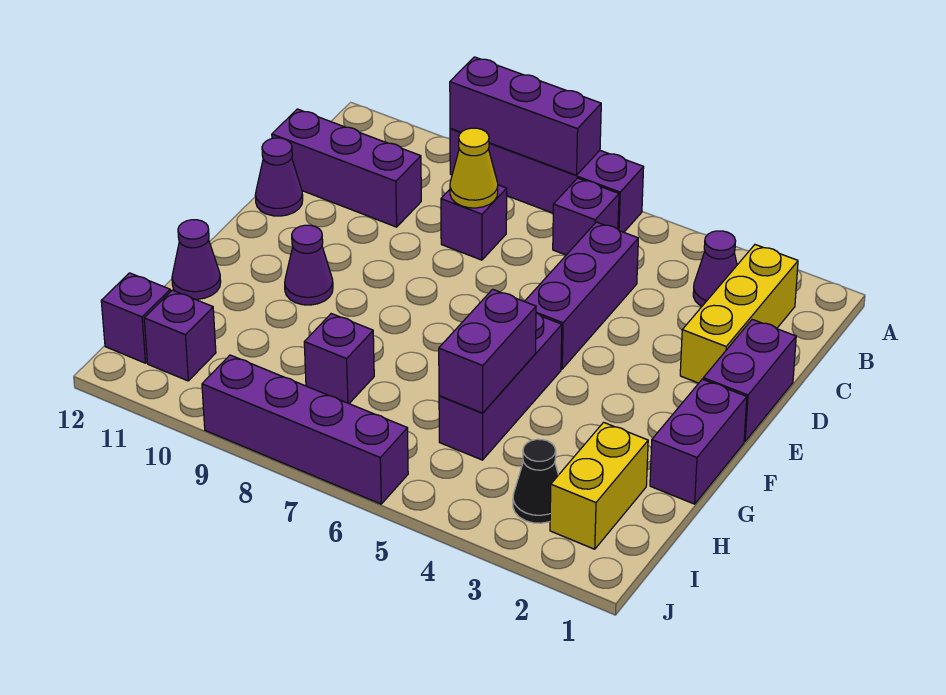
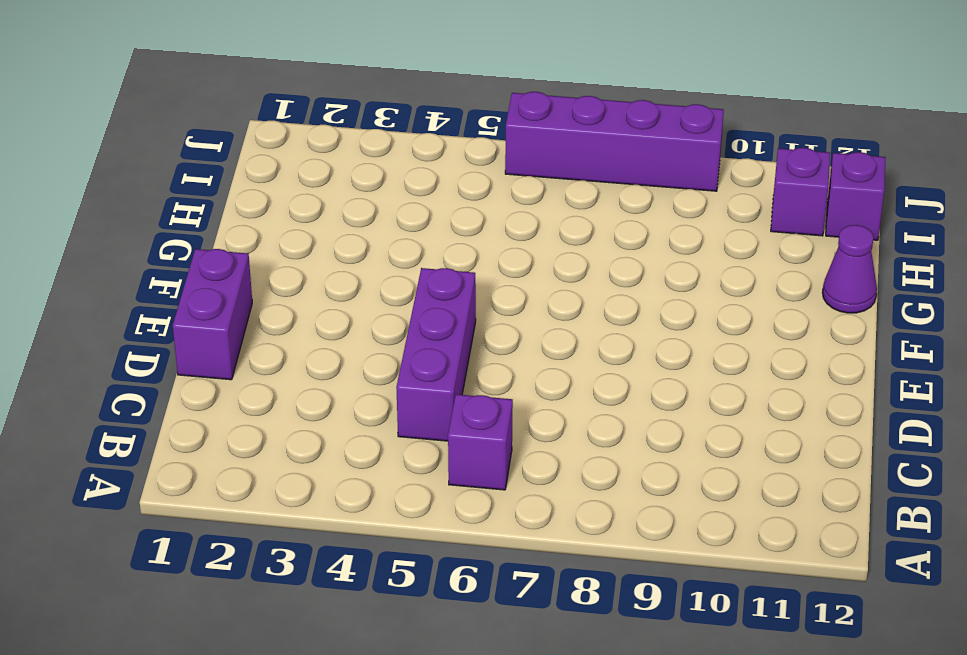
none -> purple brick A6:A9 level 1
none -> yellow brick B2:D2 level 1
none -> purple cone B3 level 1

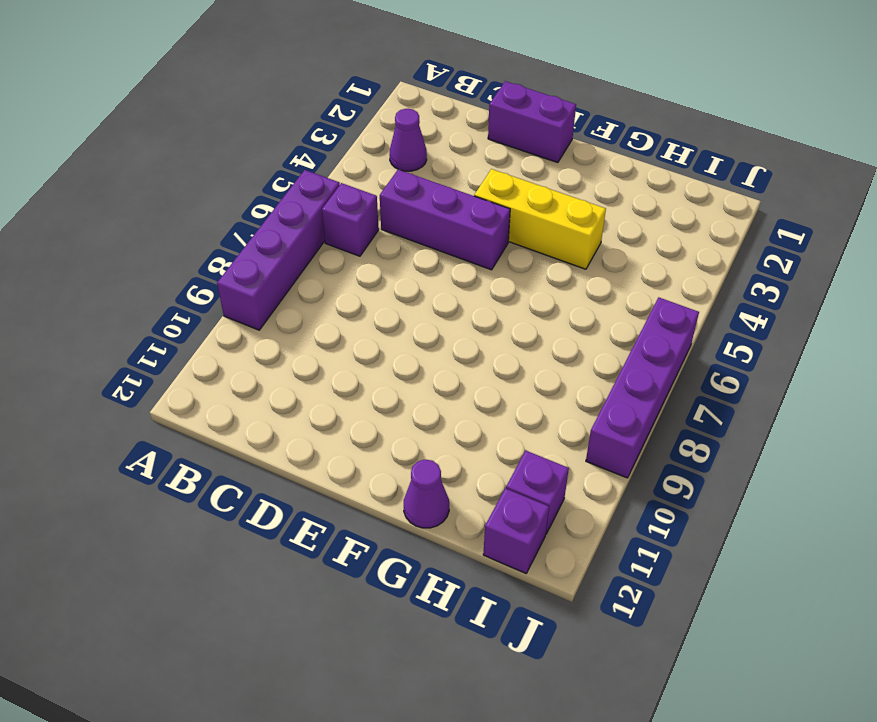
yellow brick E4:G4 level 1 -> yellow brick B2:D2 level 1
none -> purple brick C8 level 1
none -> purple brick C10:C12 level 1
none -> purple cone D12 level 1

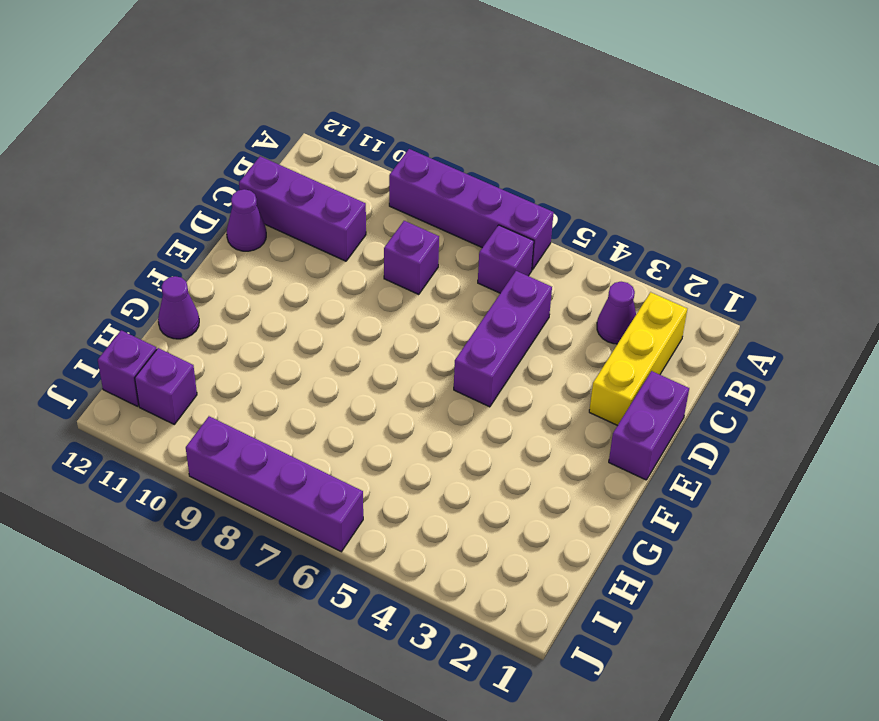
none -> purple brick F1:G1 level 1
none -> purple brick F5:H5 level 1
none -> purple cone F10 level 1

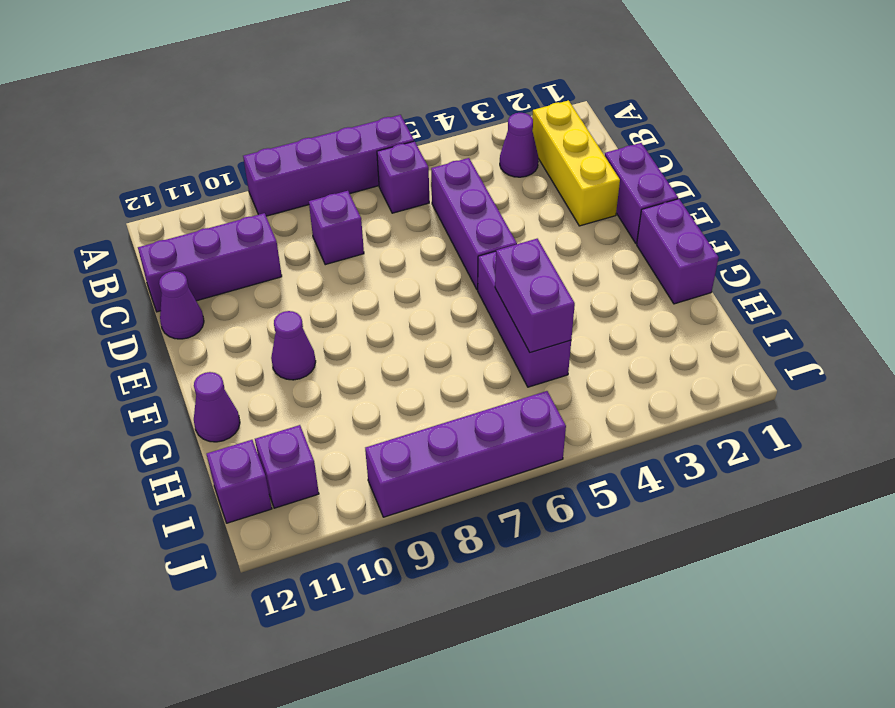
none -> yellow brick H2:I2 level 1
none -> purple brick H8 level 1
none -> black cone I3 level 1

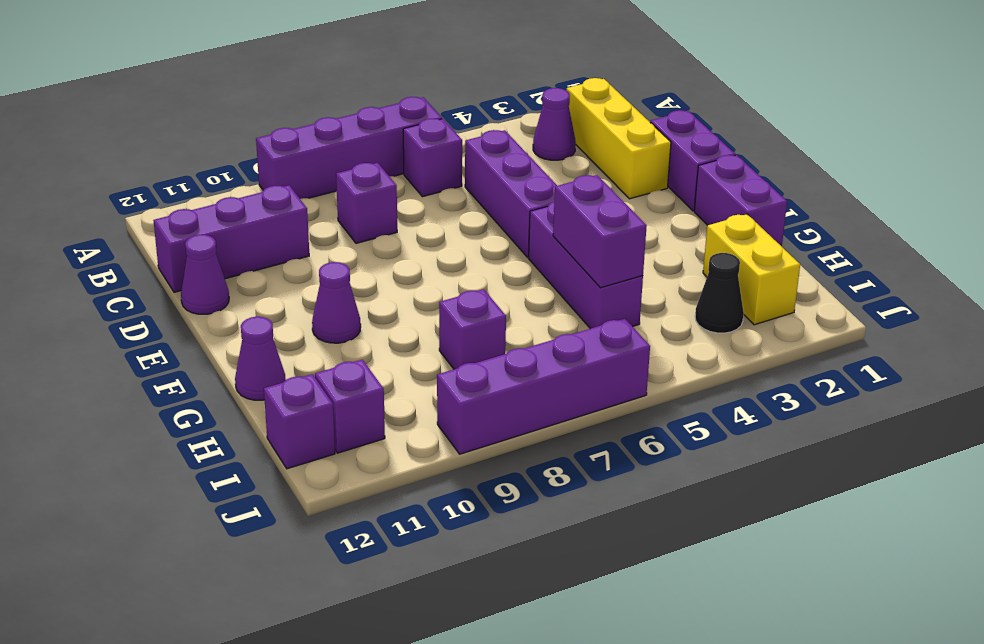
none -> purple brick A7:A9 level 2
none -> yellow cone C8 level 2

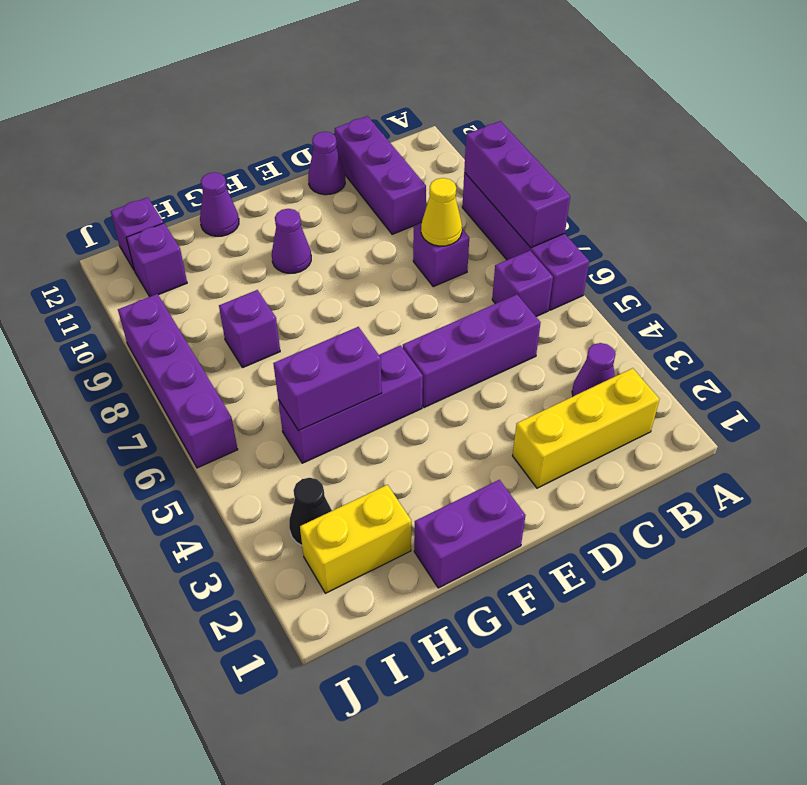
none -> purple brick D1:E1 level 1

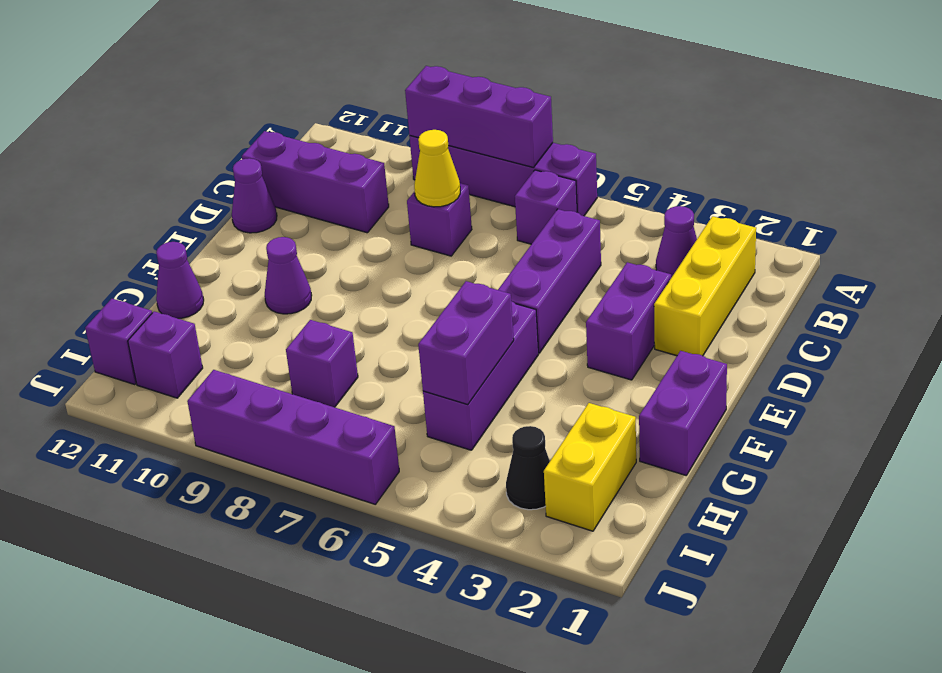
purple brick D3:E3 level 1 -> purple brick D1:E1 level 1

